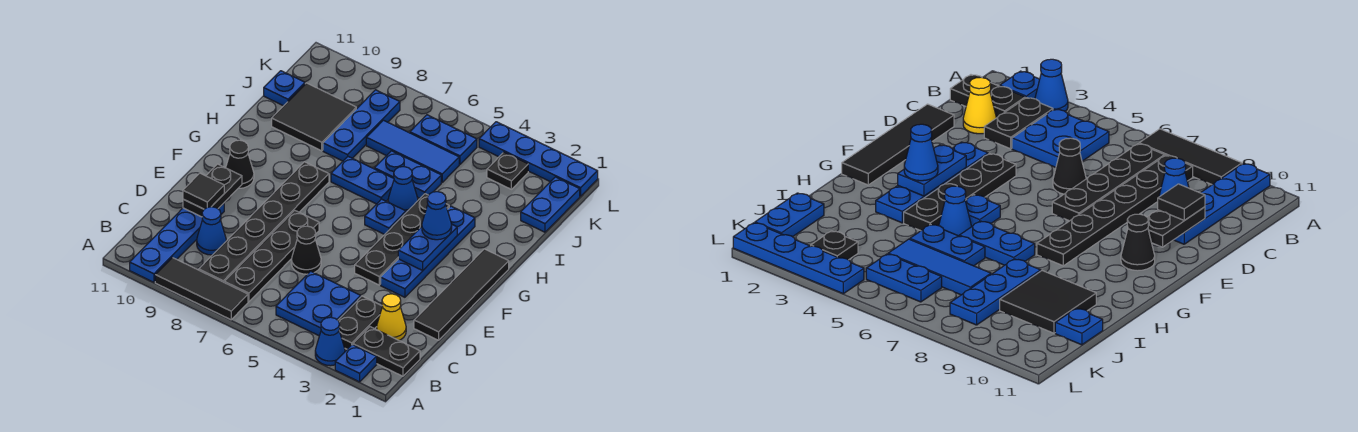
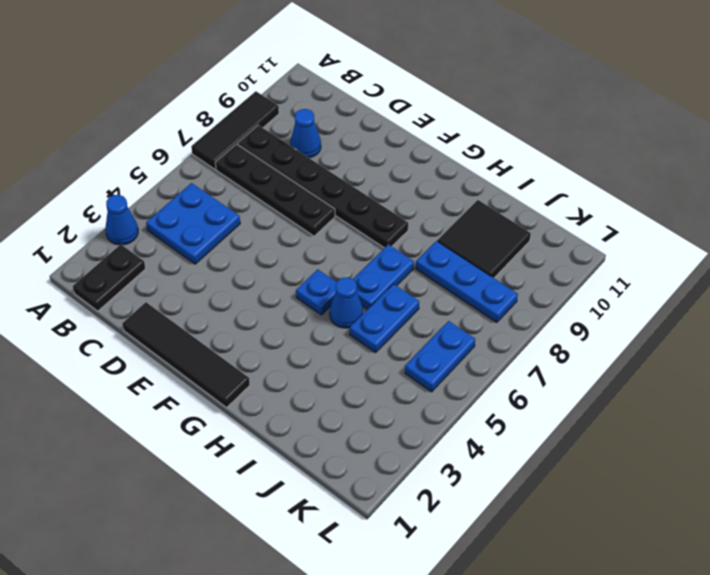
none -> blue plate A2 level 1
none -> blue plate A10:D10 level 1
none -> black plate B3:C3 level 1
none -> yellow cone C2 level 1

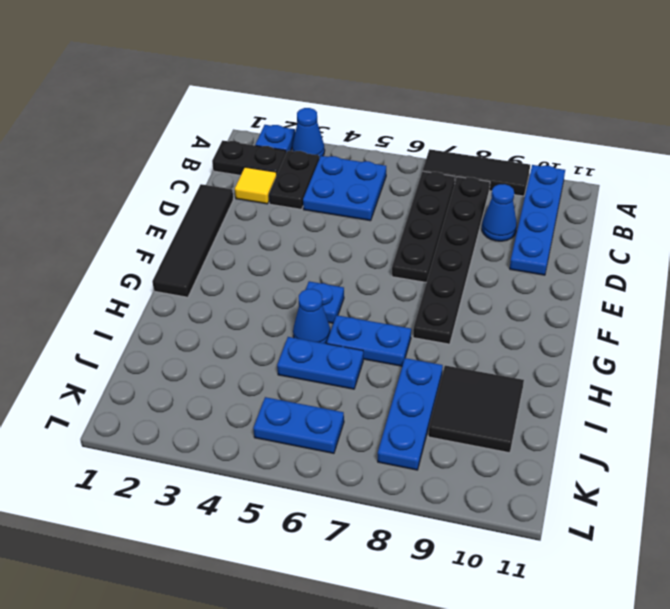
yellow tile C2 level 1 -> yellow cone C2 level 1
none -> black cone D6 level 1
none -> blue plate E3:H3 level 1
none -> black plate E4:H4 level 1
none -> black cone F10 level 1

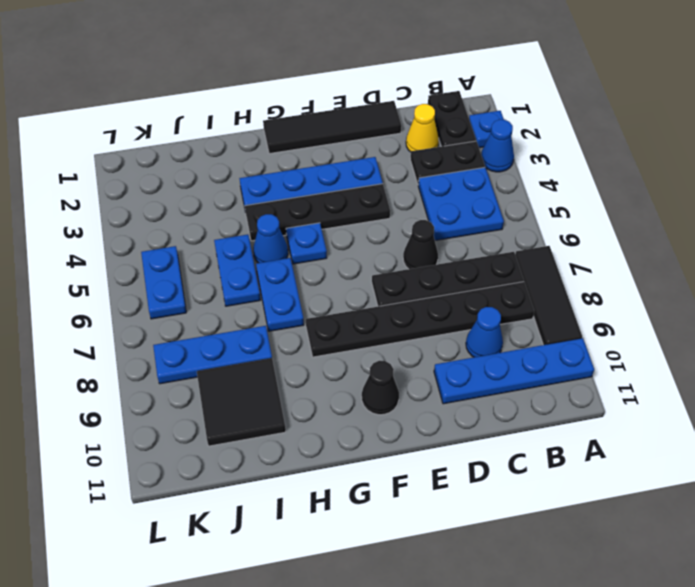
none -> blue plate J1:K1 level 1
none -> blue tile J5:J7 level 1
none -> blue plate J11 level 1
none -> black plate K3 level 1

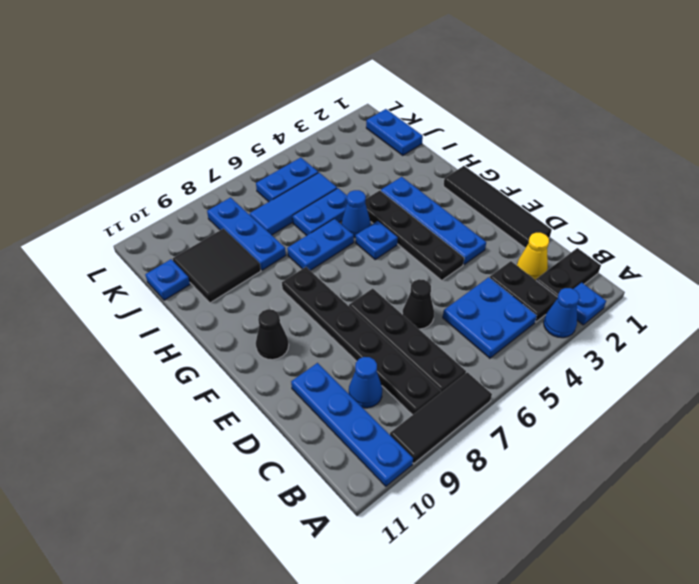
none -> black plate K3 level 1
none -> blue plate L1:L4 level 1
none -> black plate D10:E10 level 2
none -> blue plate F3:G3 level 2

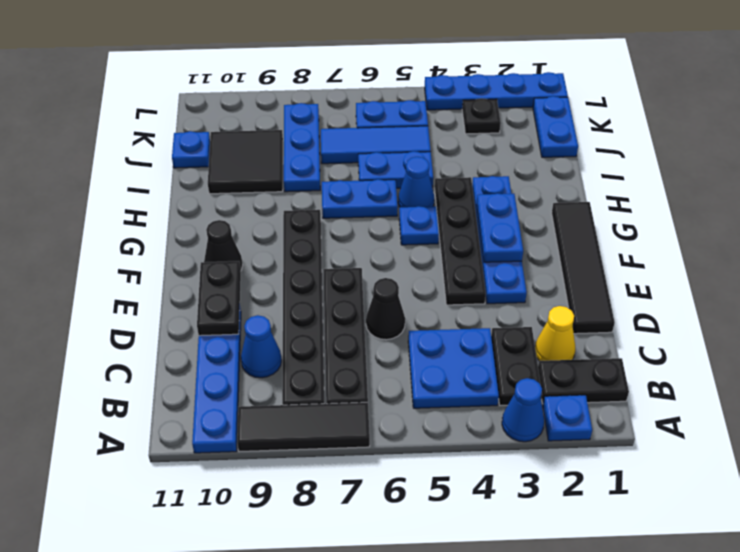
none -> black tile D10 level 3
none -> blue cone G3 level 3

